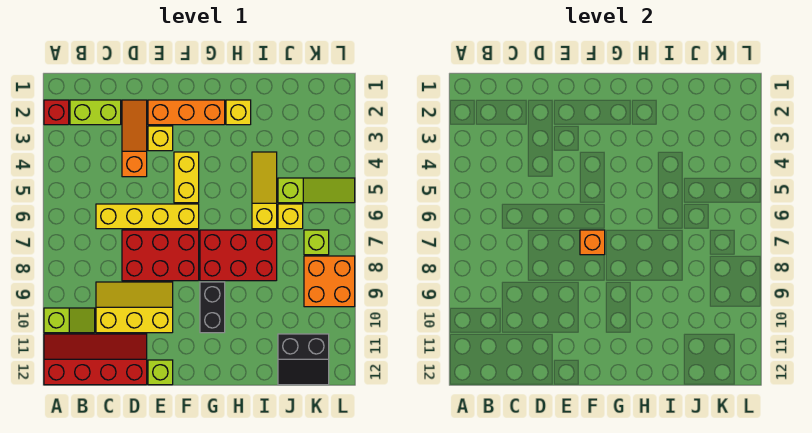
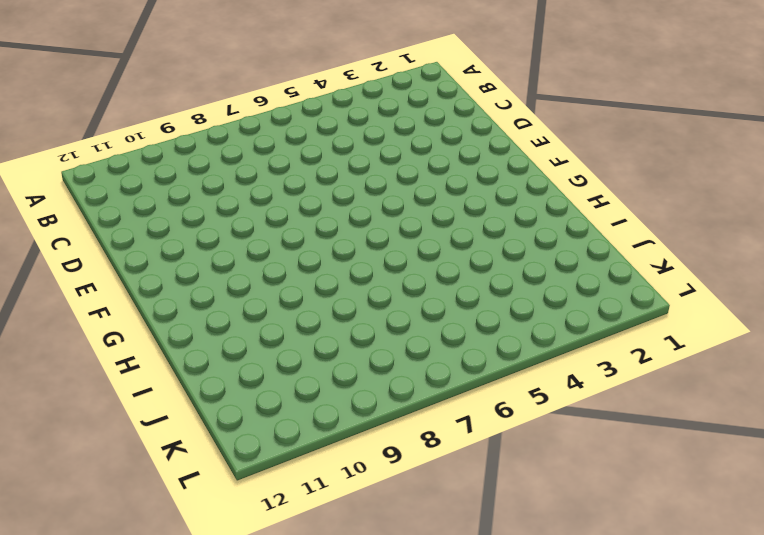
none -> red brick A2 level 1
none -> lime slope A10:B10 level 1 top A
none -> red slope A11:D12 level 1 top 12

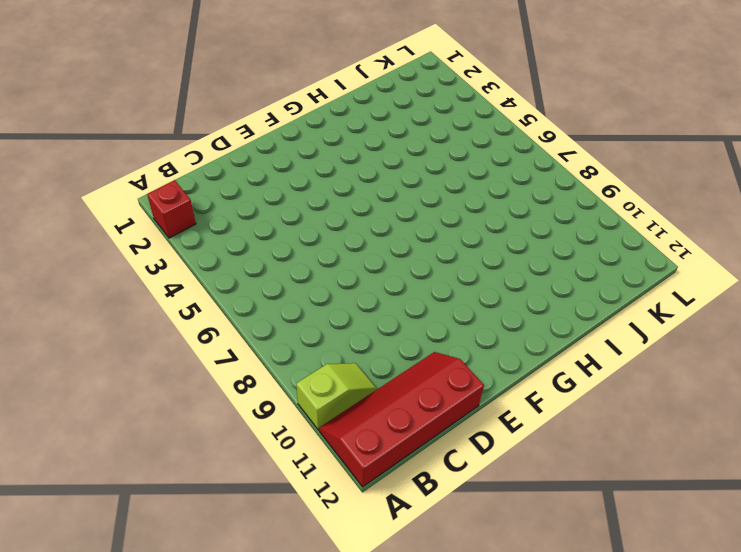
none -> lime brick B2:C2 level 1
none -> yellow brick C6:F6 level 1
none -> yellow slope C9:E10 level 1 top 10

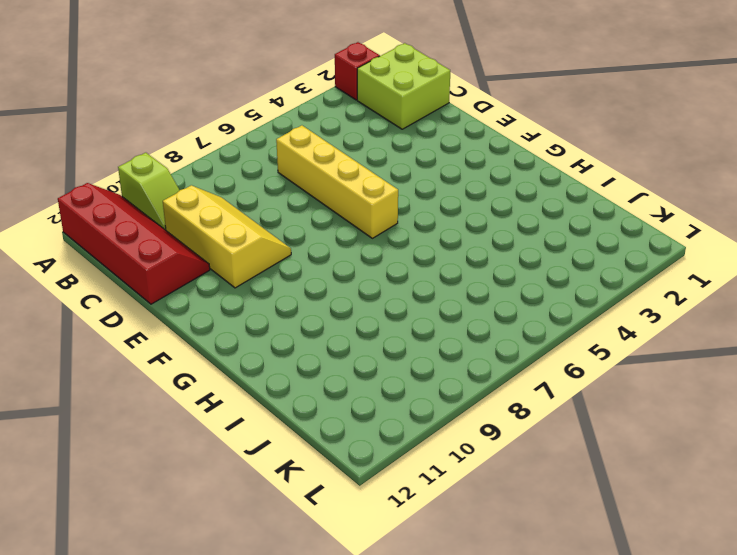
lime brick B1:C2 level 1 -> lime brick B2:C2 level 1
none -> orange slope D2:D4 level 1 top 4
none -> red brick D7:F8 level 1
none -> orange brick E2:G2 level 1

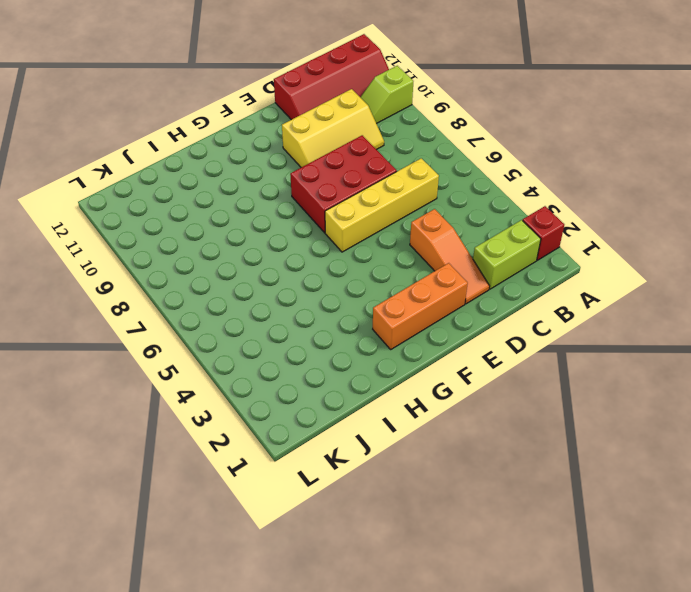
none -> yellow brick E3 level 1
none -> lime brick E12 level 1
none -> yellow brick F4:F5 level 1

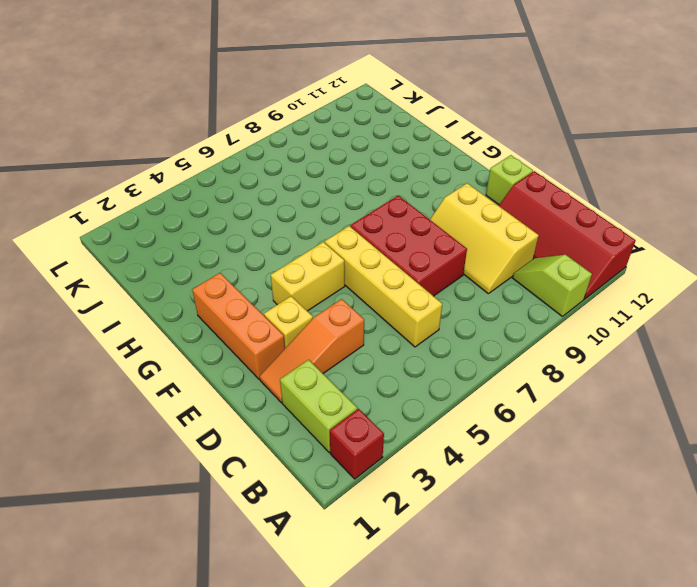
none -> red brick G7:I8 level 1
none -> black brick G9:G10 level 1
none -> yellow brick H2 level 1

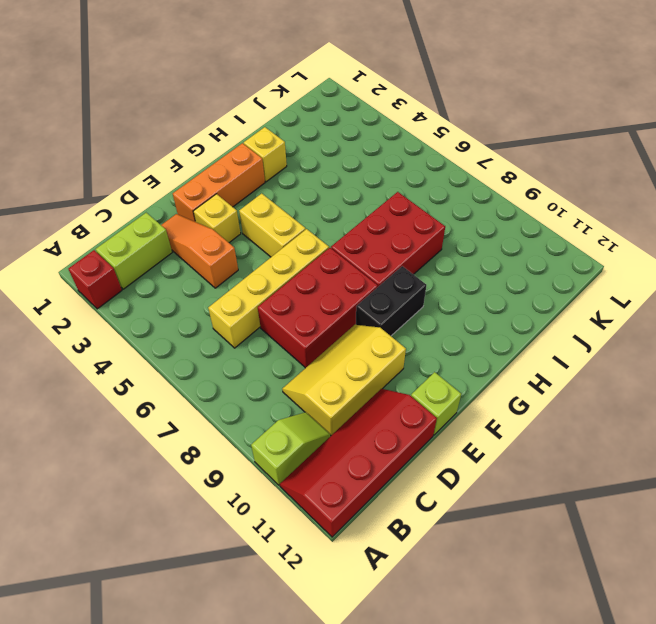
black brick F9:G9 level 1 -> black brick G9:G10 level 1
none -> yellow slope I4:I6 level 1 top 6
none -> lime slope J5:L5 level 1 top J
none -> yellow brick J6 level 1

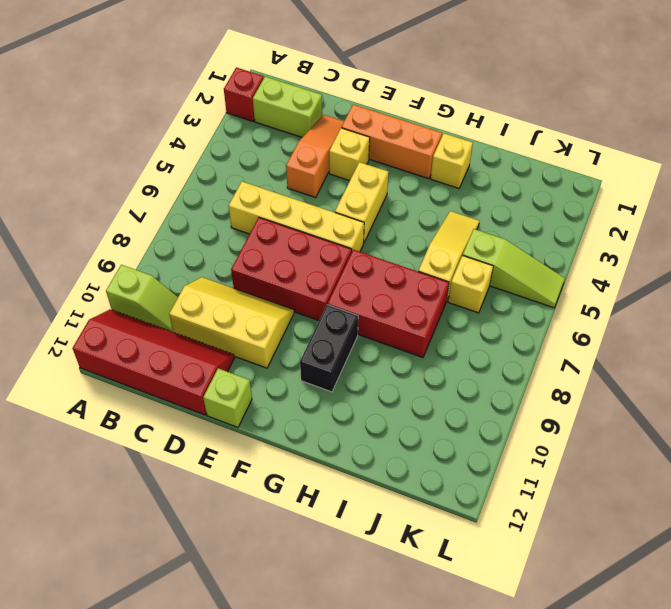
none -> black slope J11:K12 level 1 top 11
none -> lime brick K7 level 1
none -> orange brick K8:L9 level 1

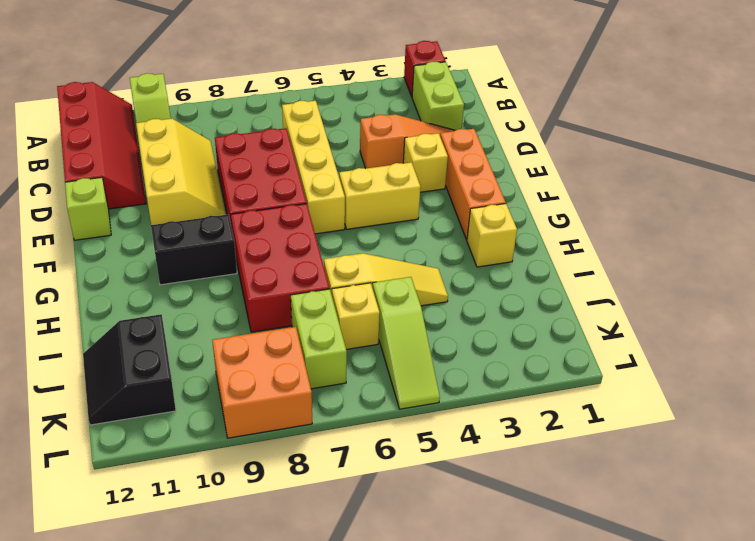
lime brick J7:K7 level 1 -> lime brick K7 level 1
none -> orange brick F7 level 2

